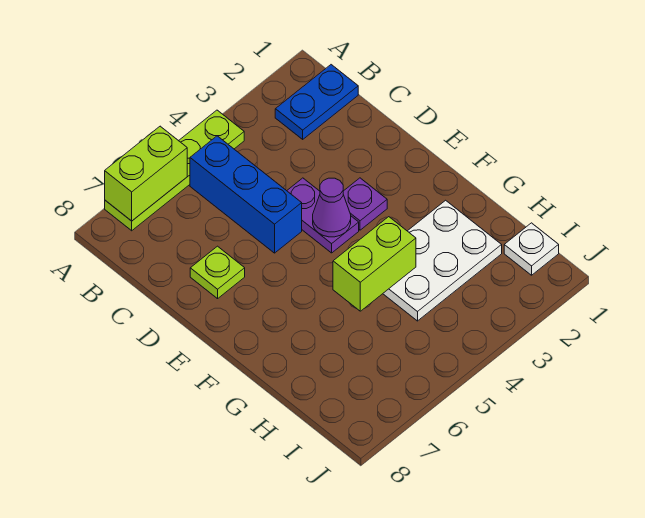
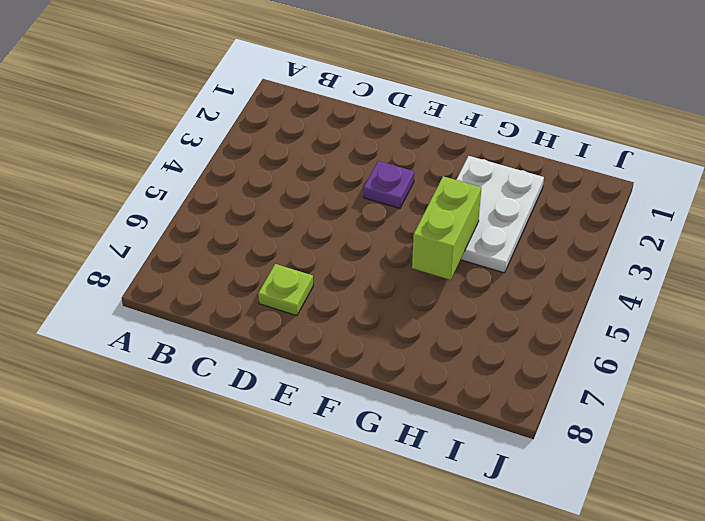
none -> lime plate A4:A7 level 1
none -> blue plate B1:B2 level 1

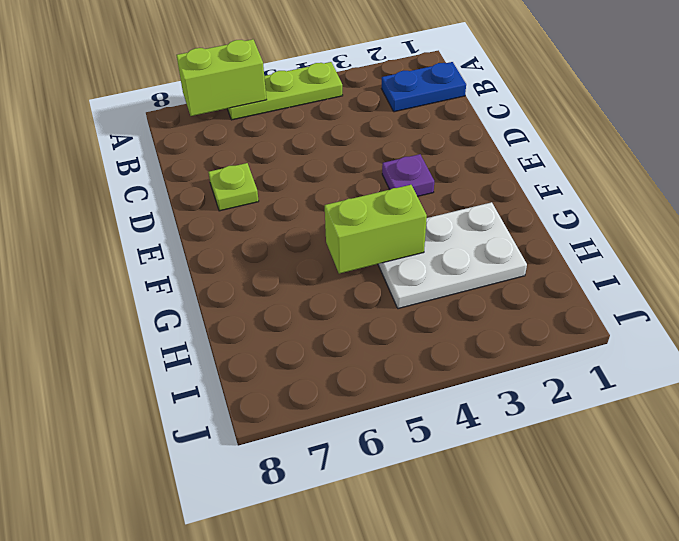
lime plate A4:A6 level 1 -> lime plate A4:A7 level 1
none -> blue brick B5:D5 level 1
none -> purple plate D4:E4 level 1

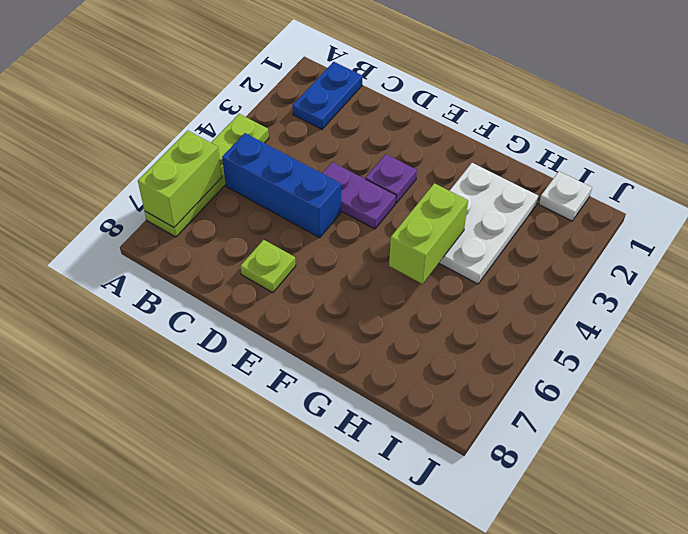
none -> purple cone E4 level 2

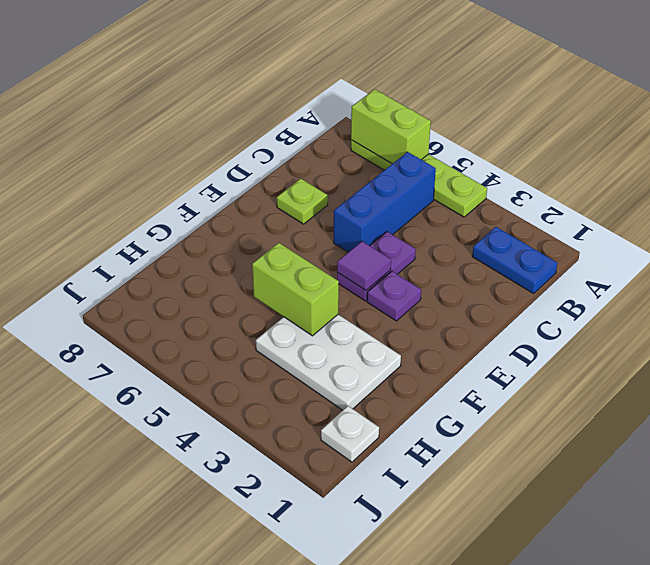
purple tile E4 level 2 -> purple cone E4 level 2

